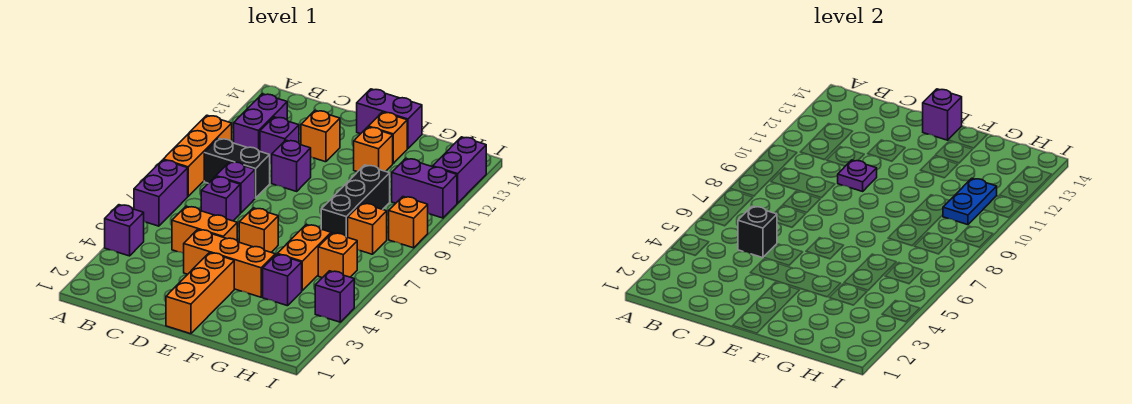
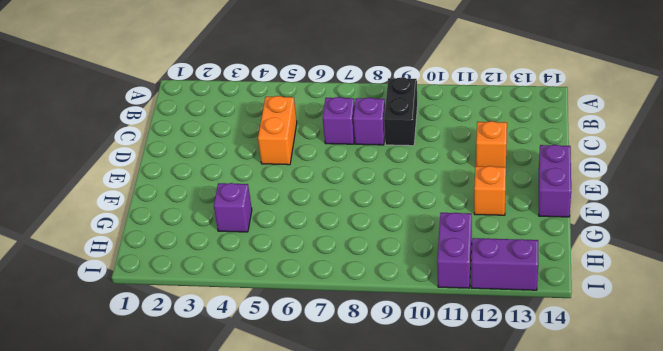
none -> purple brick A4 level 1
none -> purple brick A6:A7 level 1
none -> orange brick A8:A10 level 1
none -> purple brick B11:B12 level 1

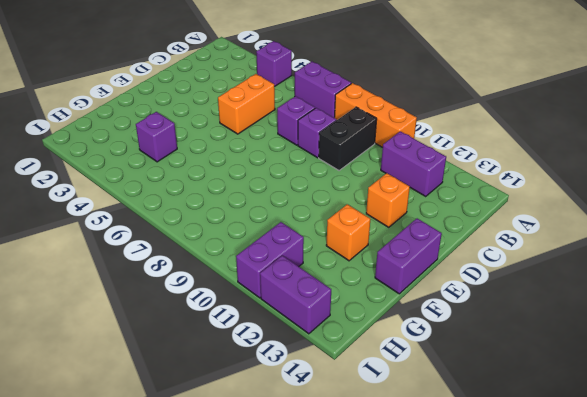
none -> purple brick C11 level 1
none -> orange brick D4:F4 level 1
none -> purple brick D10 level 1
none -> orange brick E1:E3 level 1

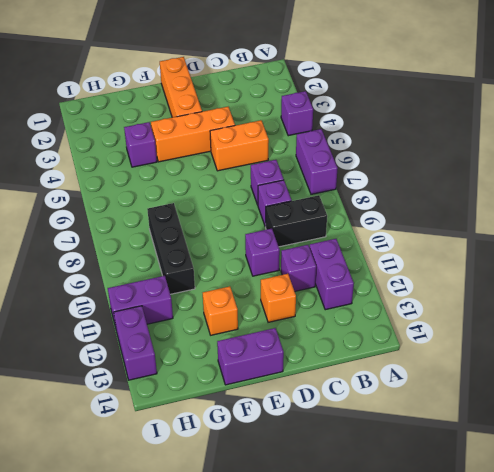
none -> orange brick A8:A10 level 1
none -> orange brick E6 level 1
none -> orange brick F13 level 1
none -> orange brick G5:G6 level 1

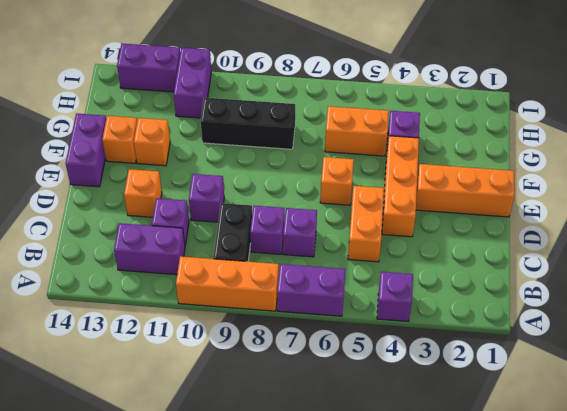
none -> orange brick H6 level 1
none -> orange brick H8 level 1
none -> purple brick I4 level 1
none -> orange brick I9 level 1

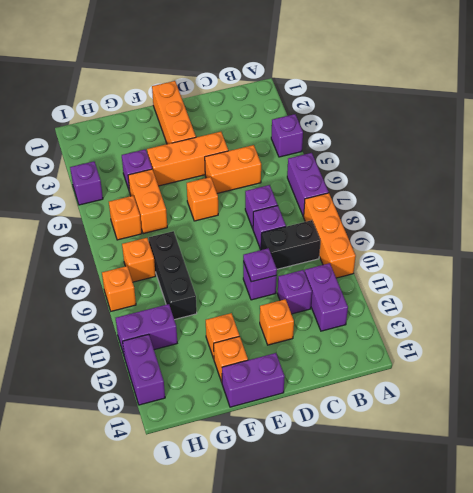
none -> black brick C5 level 2
none -> purple brick E14 level 2
none -> blue plate H10:H11 level 2

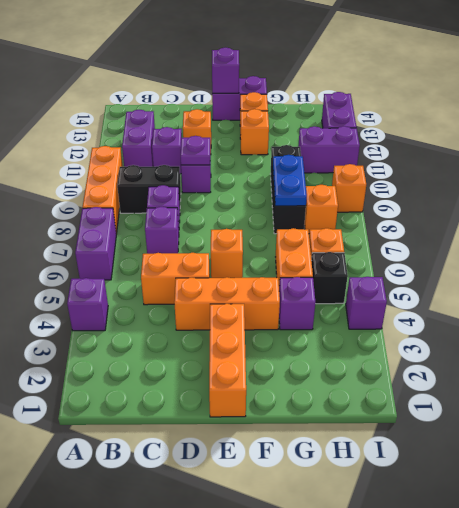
blue plate G8:G9 level 2 -> blue plate H10:H11 level 2
black brick H5 level 1 -> black brick C5 level 2

